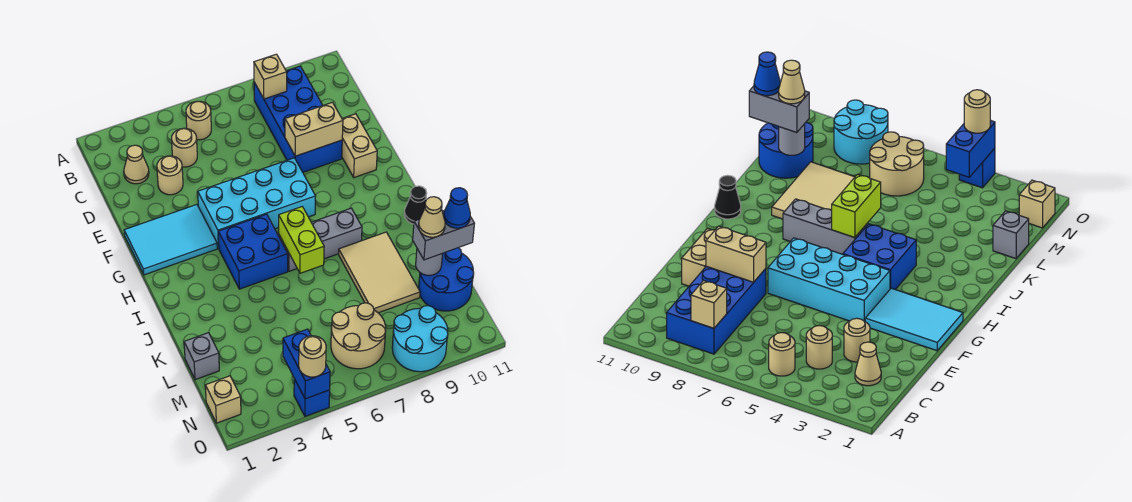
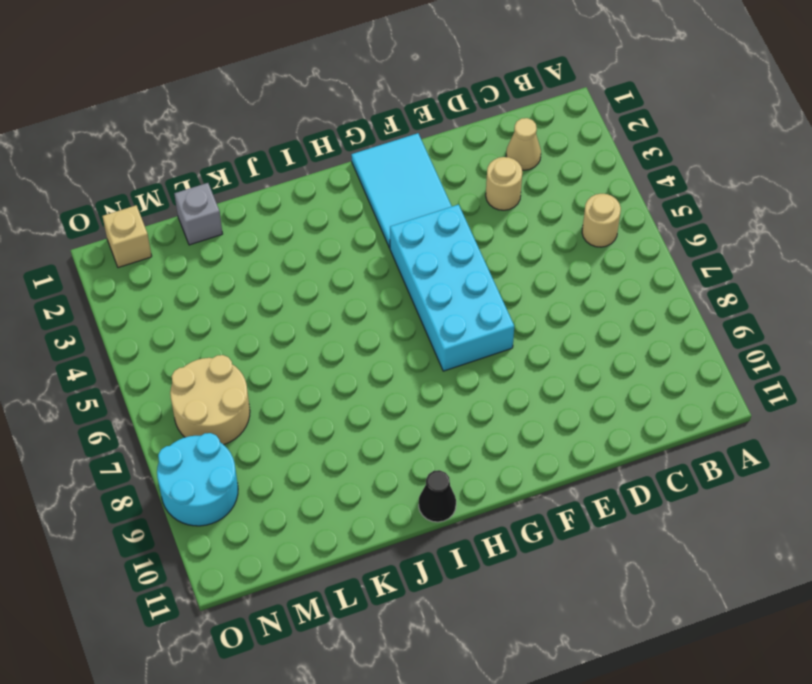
none -> blue brick B8:E9 level 1
none -> tan round brick C4 level 1
none -> tan brick E10:F10 level 1

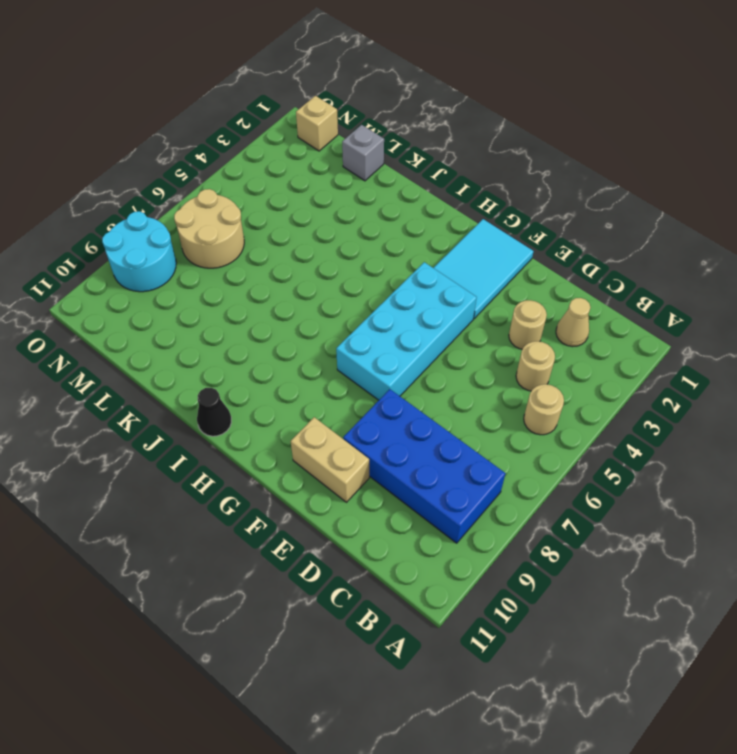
none -> blue brick H4:I5 level 1
none -> grey brick I6:I8 level 1
none -> tan tile J8:L9 level 1

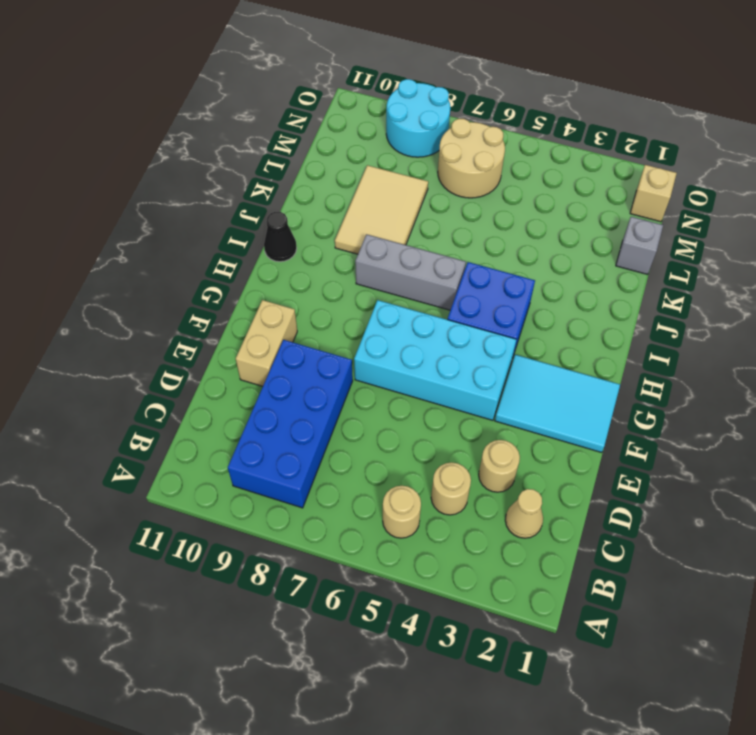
none -> blue round brick L10:M11 level 1
none -> blue brick O4 level 1
none -> tan brick B8 level 2

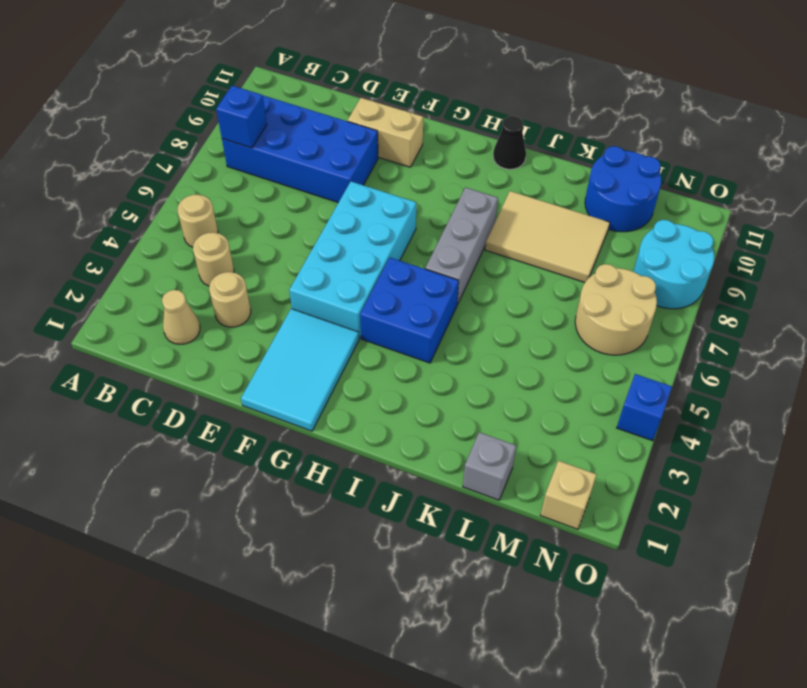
blue brick B8 level 2 -> tan brick B8 level 2
none -> tan brick E8:E9 level 2
none -> lime brick I6:J6 level 2
none -> grey round brick L10 level 2

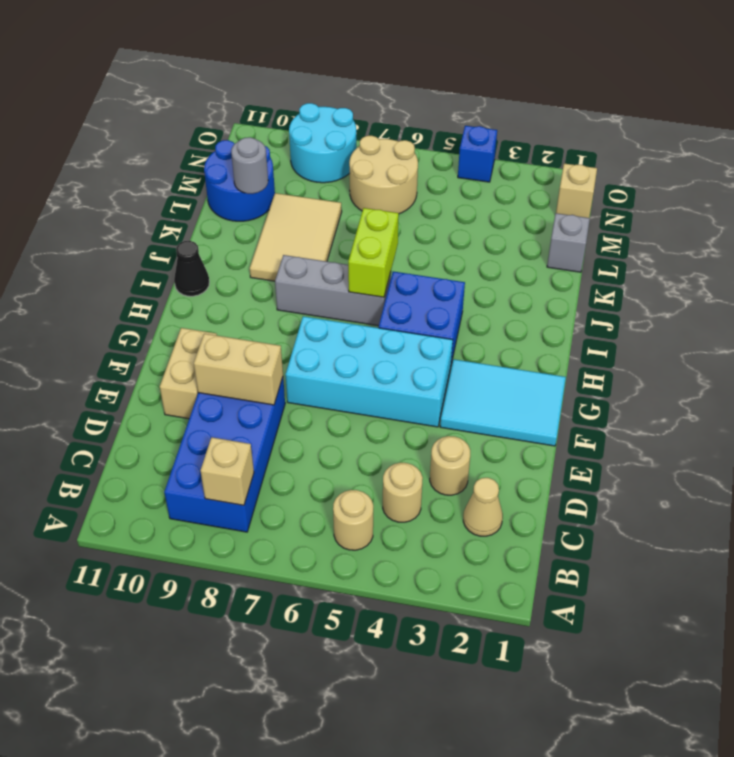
none -> blue brick N4:O4 level 2
none -> grey brick L10:L11 level 3
none -> tan round brick O4 level 3

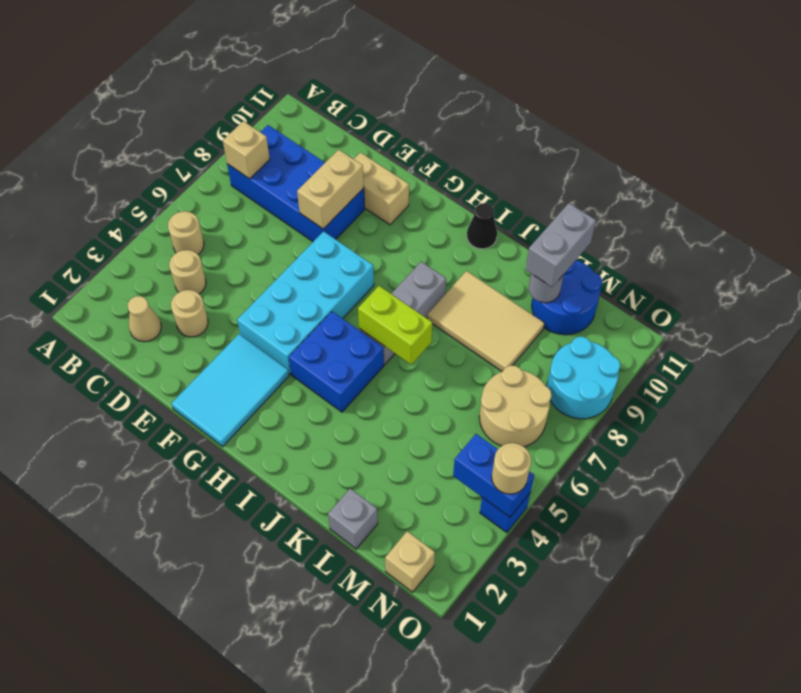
none -> tan cone L10 level 4
none -> blue cone L11 level 4

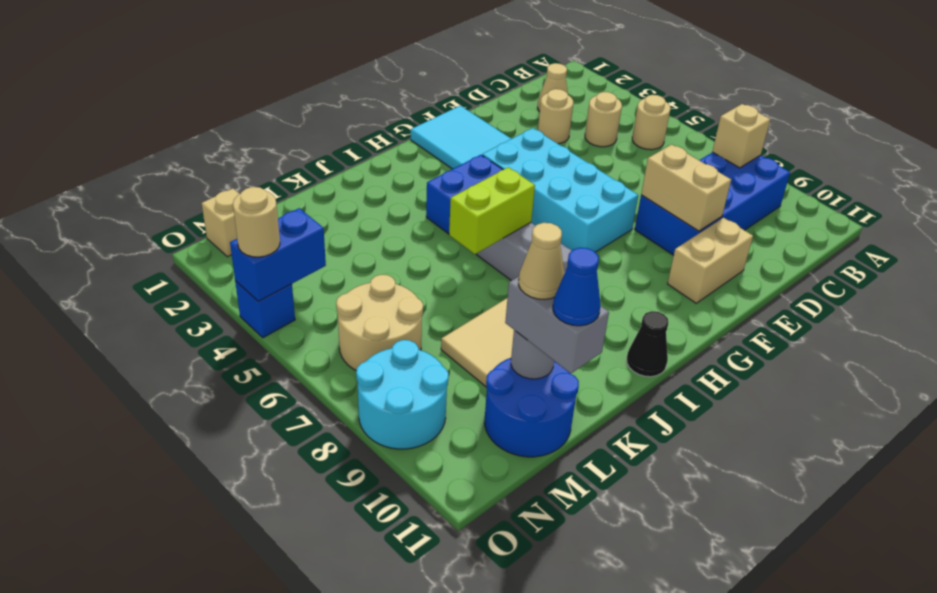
none -> grey brick L1 level 1

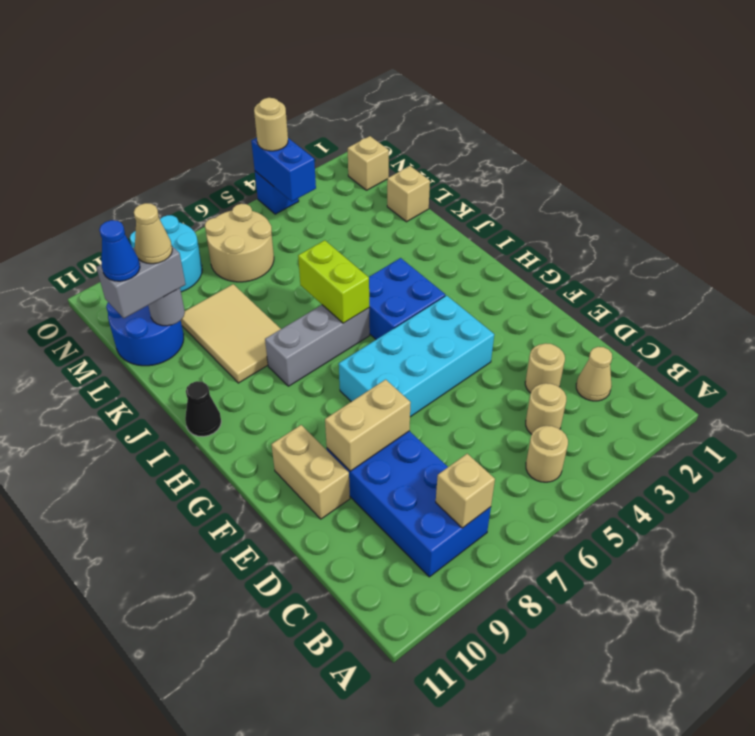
tan brick L1 level 1 -> grey brick L1 level 1
none -> cyan tile F1:G3 level 1

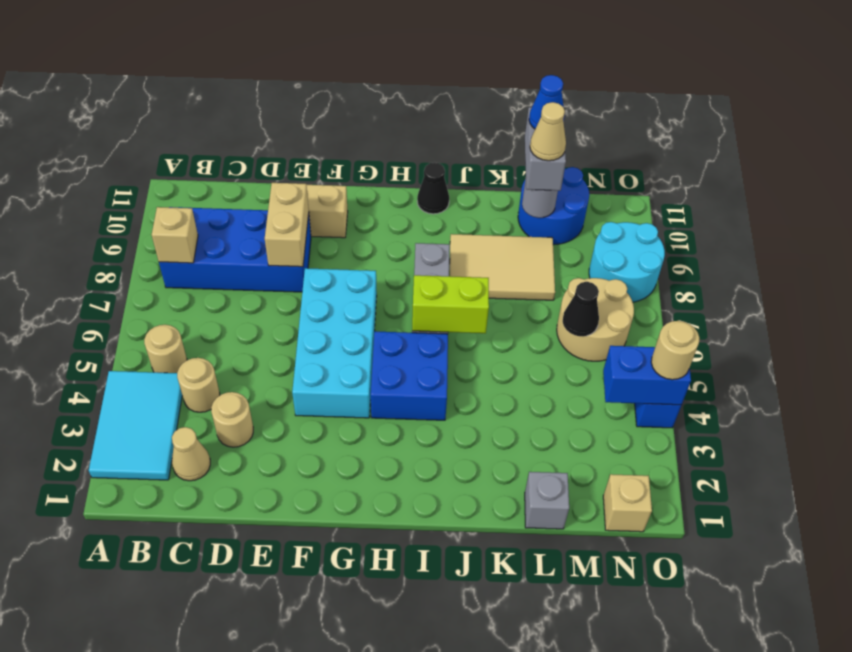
cyan tile A2:B4 level 1 -> cyan tile F1:G3 level 1
black cone M6 level 2 -> none

